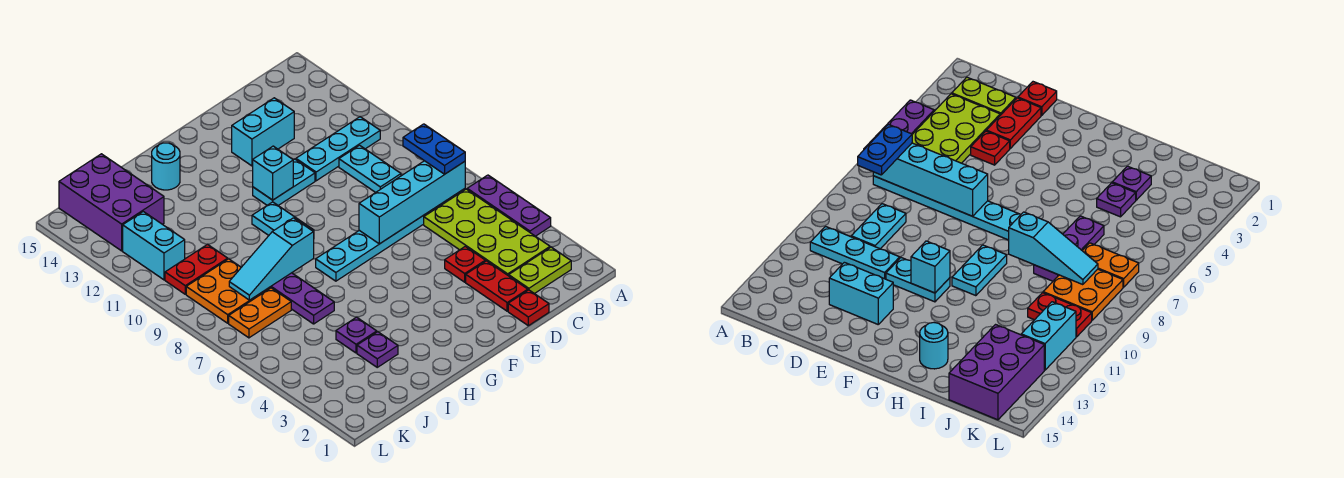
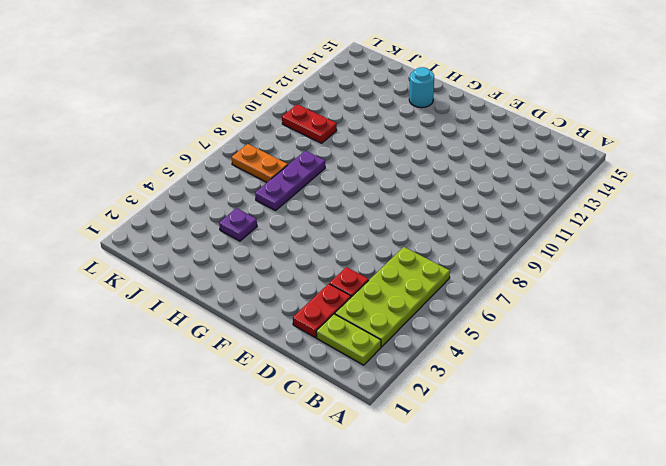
none -> purple plate A4:A6 level 1
none -> cyan plate B7:G7 level 1
none -> cyan plate B11:D11 level 1

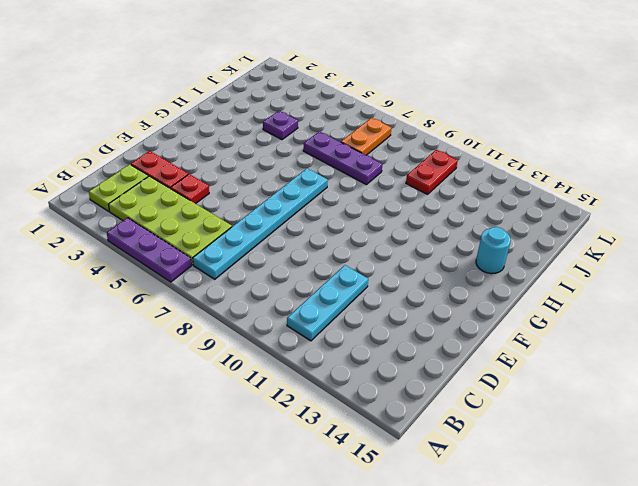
none -> cyan plate C9:C10 level 1
none -> red plate D1 level 1
none -> cyan brick D13:E13 level 1

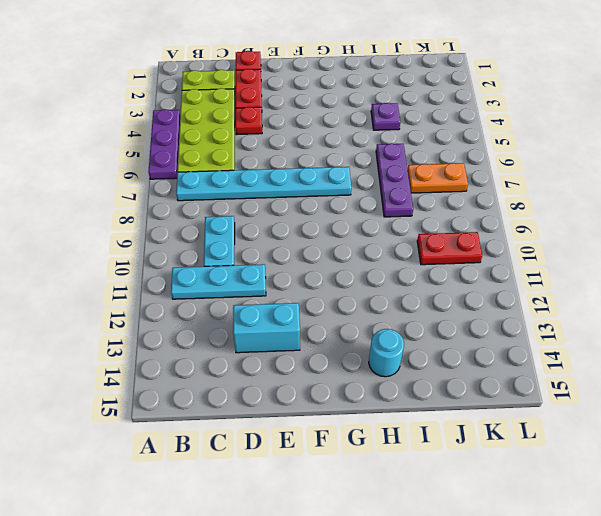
none -> cyan plate E11:F11 level 1
none -> cyan plate G9:G10 level 1
none -> purple plate I3 level 1

